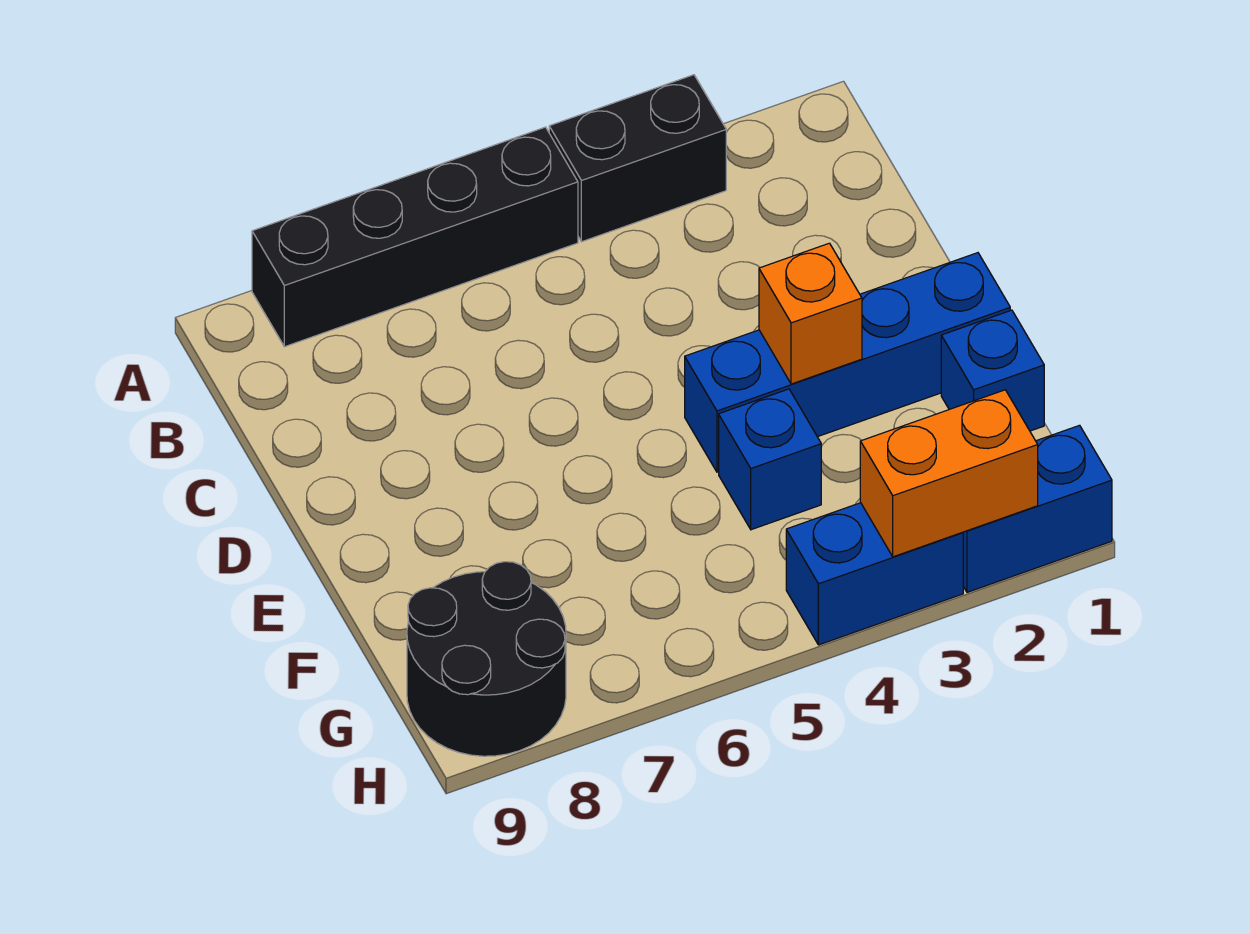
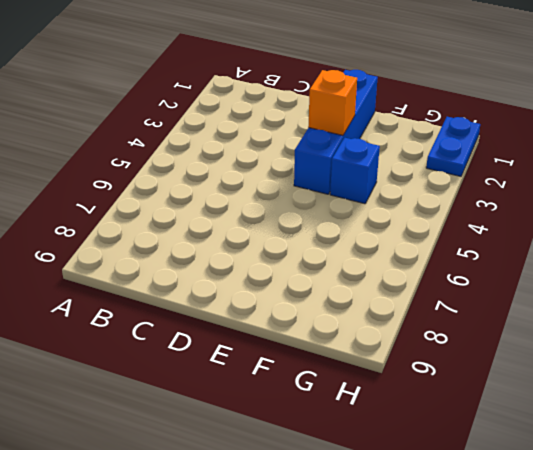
blue plate H1:H2 level 1 -> blue brick H1:H2 level 1
none -> black brick A3:A4 level 1
none -> black brick A5:A8 level 1

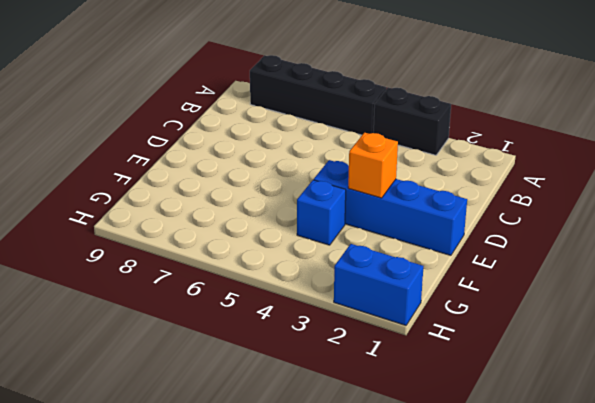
none -> blue brick F1 level 1
none -> black round brick G8:H9 level 1

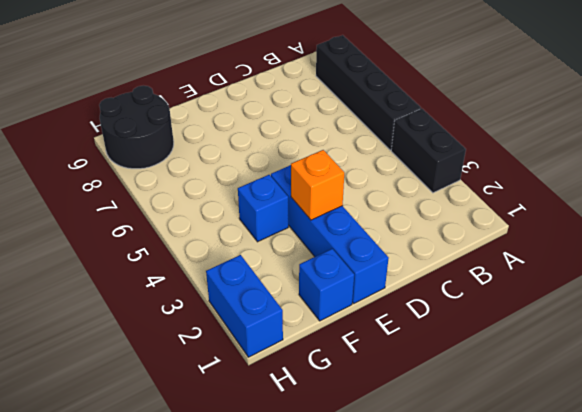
none -> blue brick H3:H4 level 1
none -> orange brick H2:H3 level 2

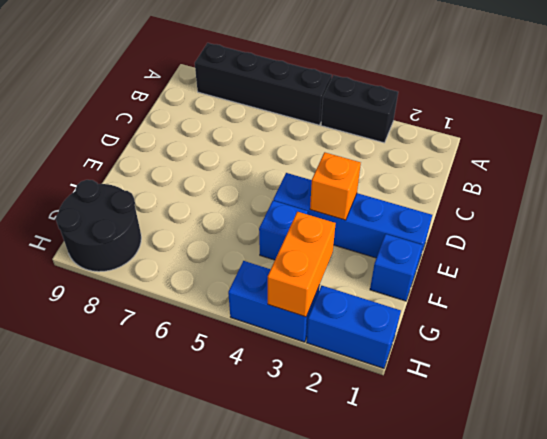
orange brick G3:H3 level 2 -> orange brick H2:H3 level 2

